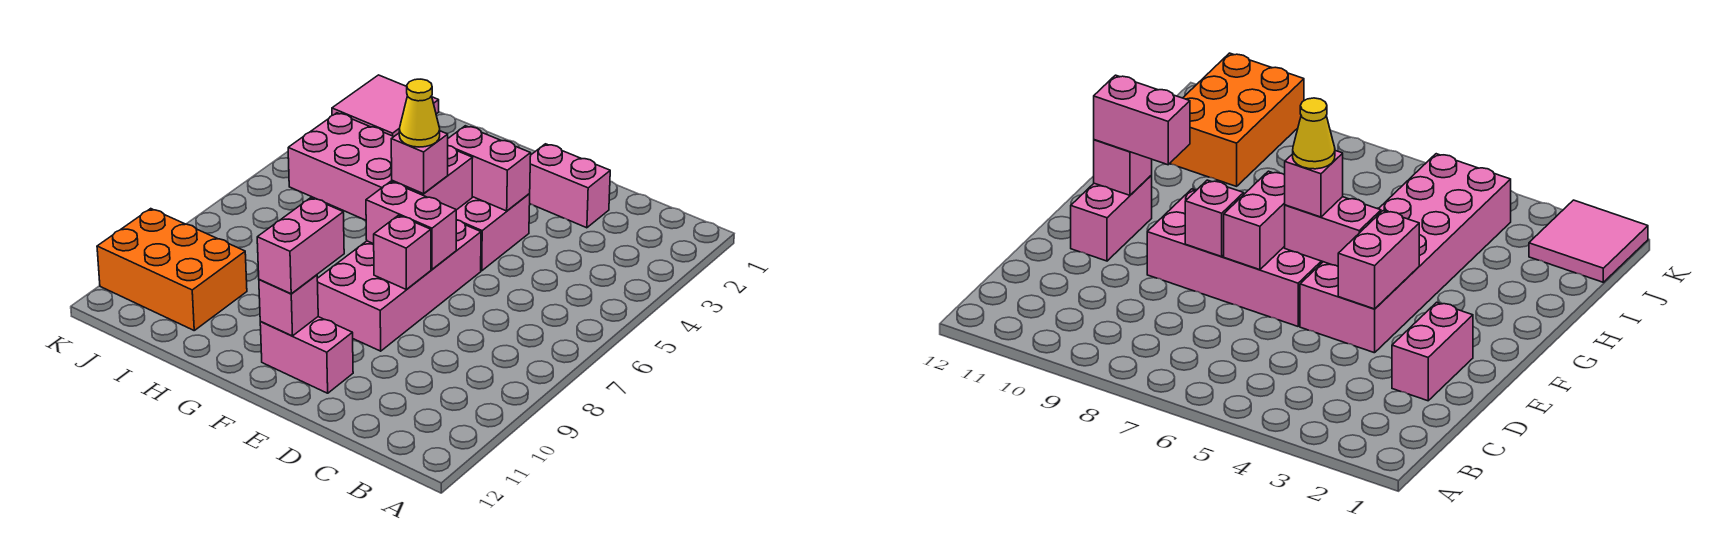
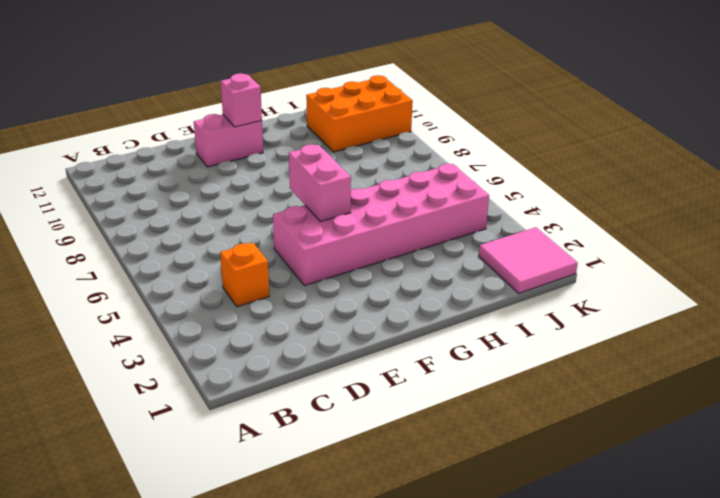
orange brick C4 level 1 -> none
none -> pink brick D2:E2 level 1
none -> pink brick E6:F9 level 1
none -> pink brick E4:F4 level 2

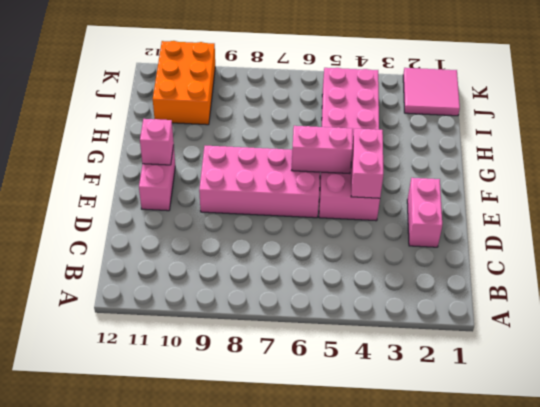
none -> pink brick E7:F7 level 2
none -> pink brick E8 level 2
none -> pink brick F6 level 3

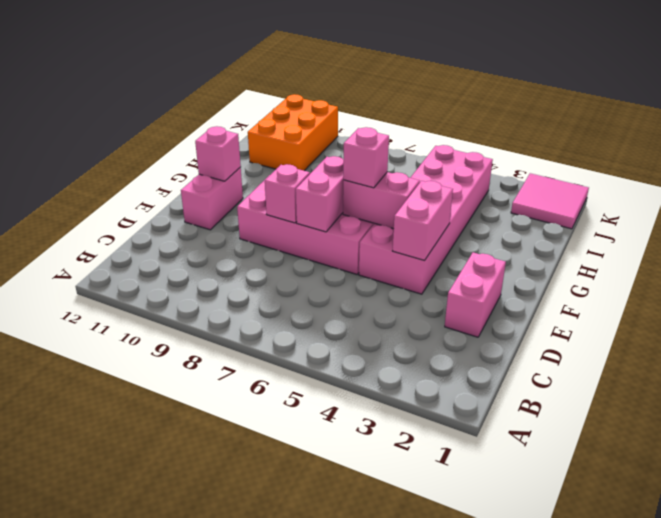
none -> pink brick F10:F11 level 3
none -> yellow cone F6 level 4

